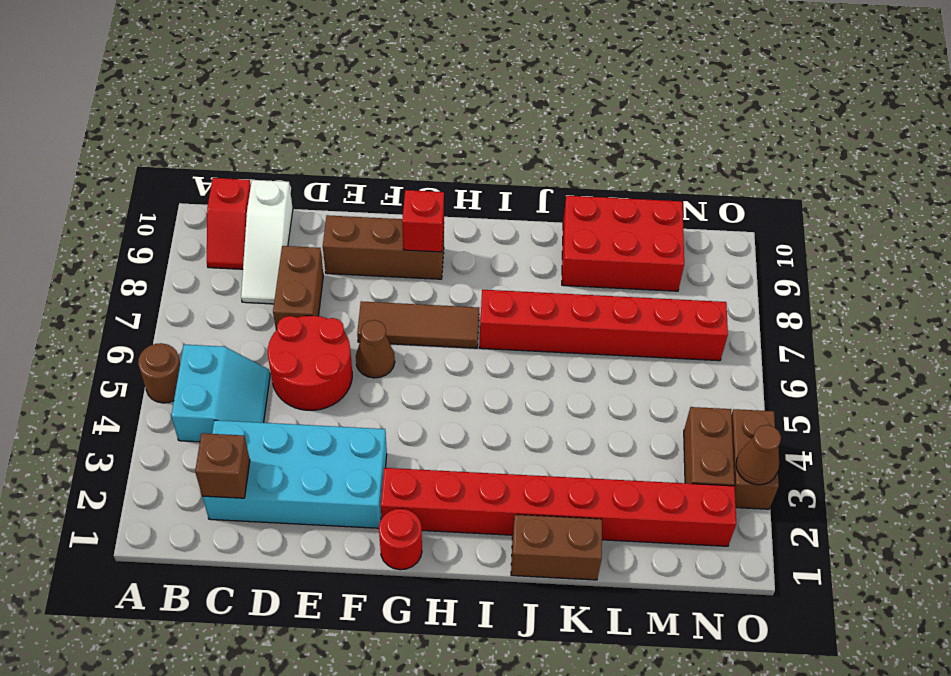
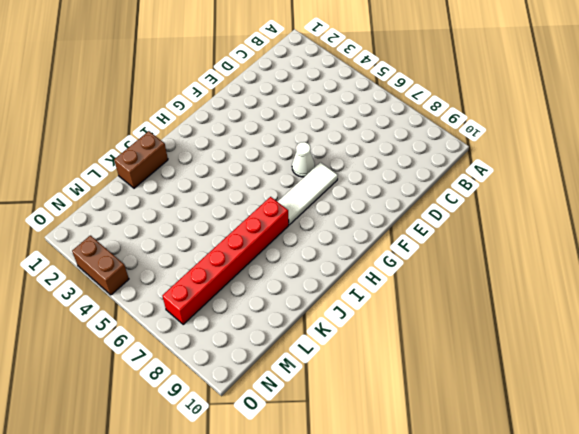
white cone F6 level 1 -> brown cone F6 level 1
white tile F7:H7 level 1 -> brown tile F7:H7 level 1
none -> brown round brick A5 level 1
none -> cyan slope B4:C5 level 1 top B
none -> red slope B9:B10 level 1 top 10

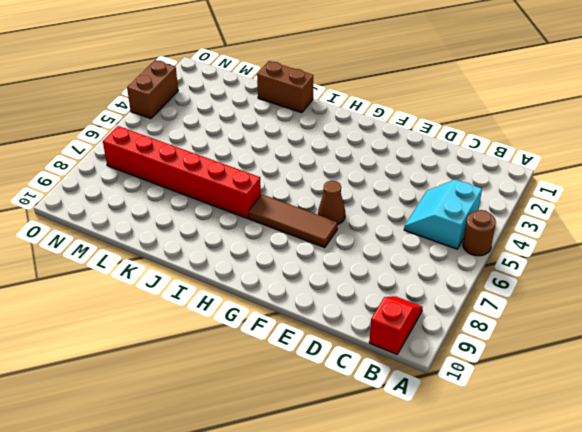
none -> cyan brick C2:F3 level 1
none -> white slope C8:C10 level 1 top 10
none -> red round brick D5:E6 level 1

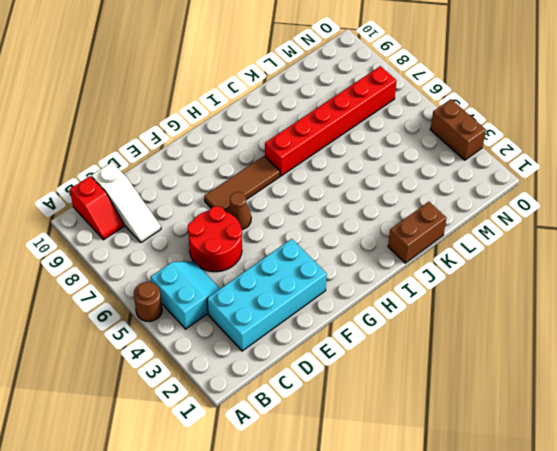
none -> brown brick D7:D8 level 1
none -> brown brick E9:G9 level 1
none -> red round brick G1 level 1

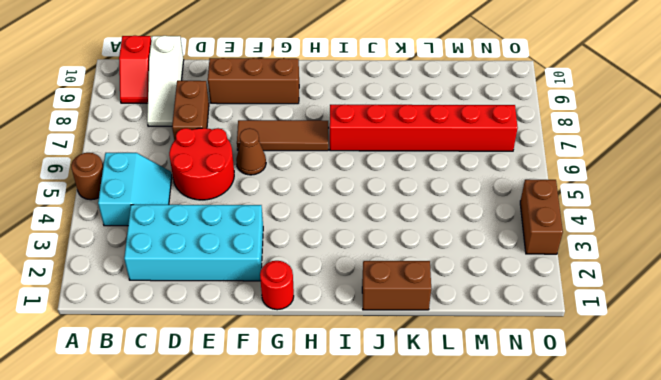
none -> red brick G2:N2 level 1
none -> red brick K9:M10 level 1
none -> brown brick N3:N4 level 1

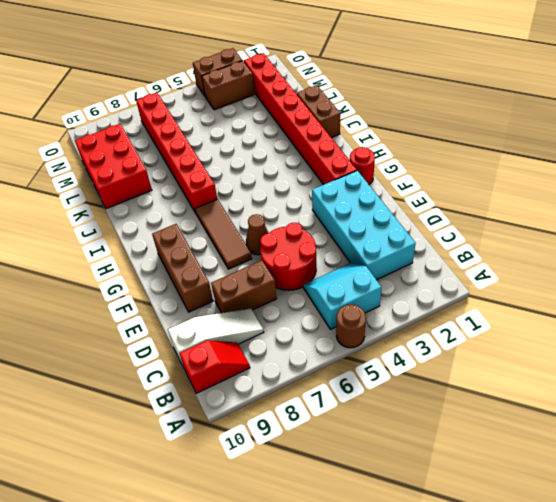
none -> brown brick C2 level 2
none -> red brick G9 level 2
none -> brown cone O3 level 2

